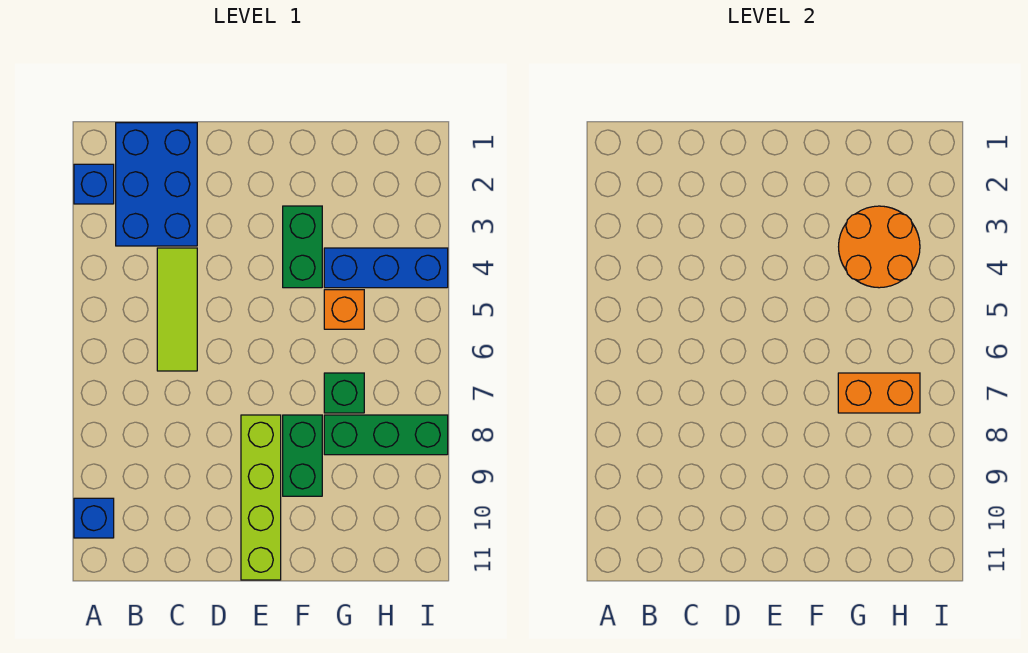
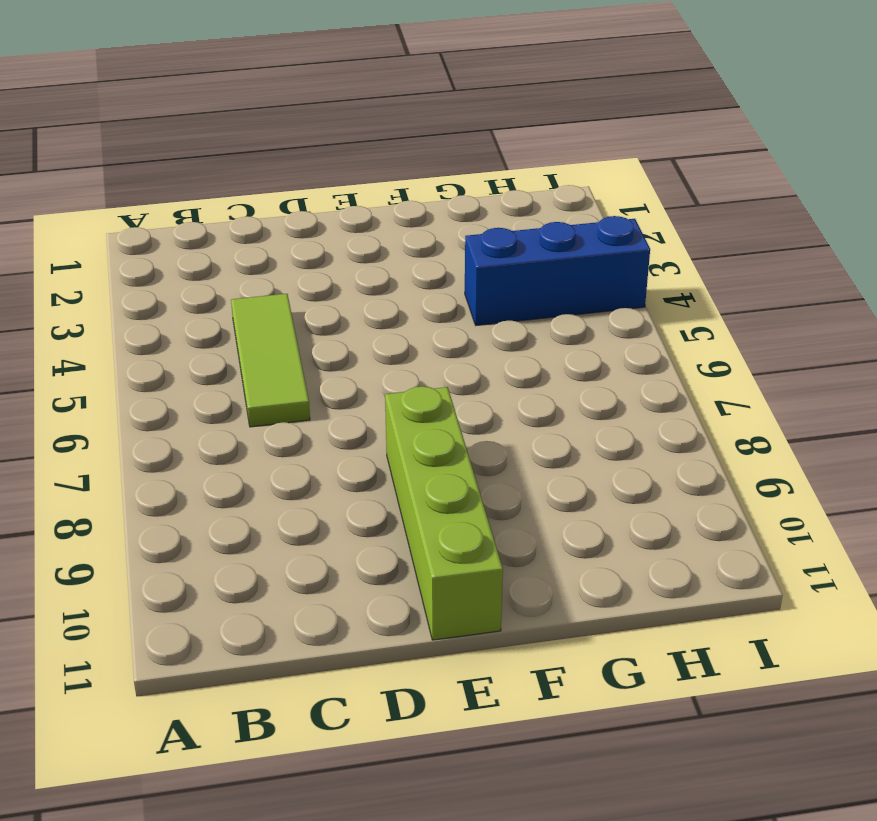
none -> blue brick A2 level 1
none -> blue brick A10 level 1
none -> blue brick B1:C3 level 1

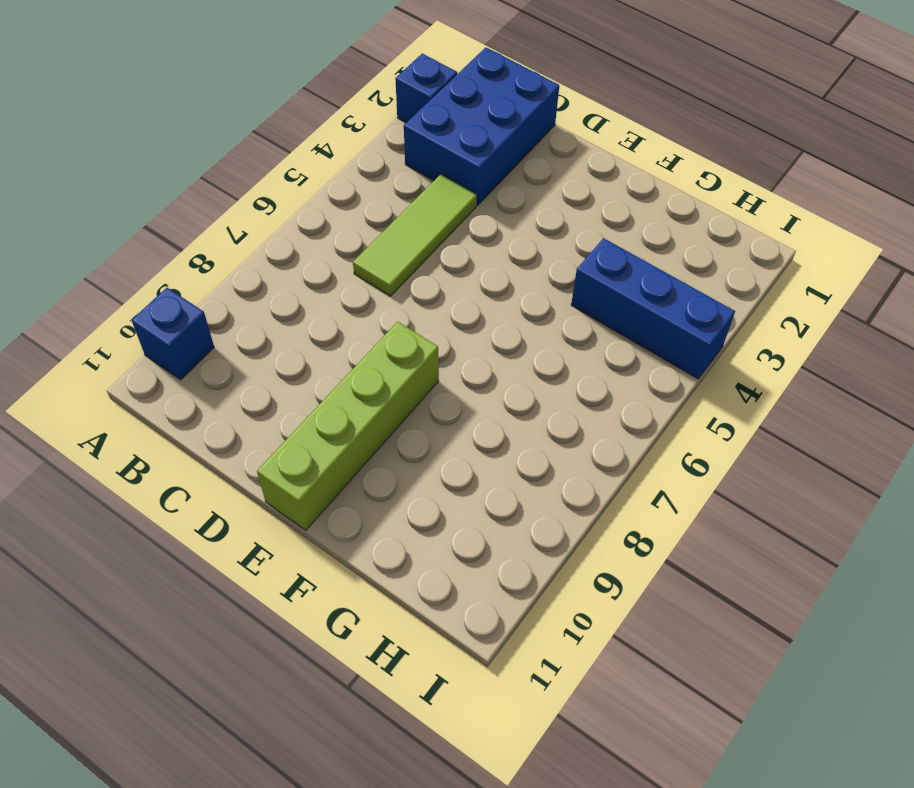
none -> green brick F3:F4 level 1
none -> green brick F8:F9 level 1
none -> orange brick G5 level 1

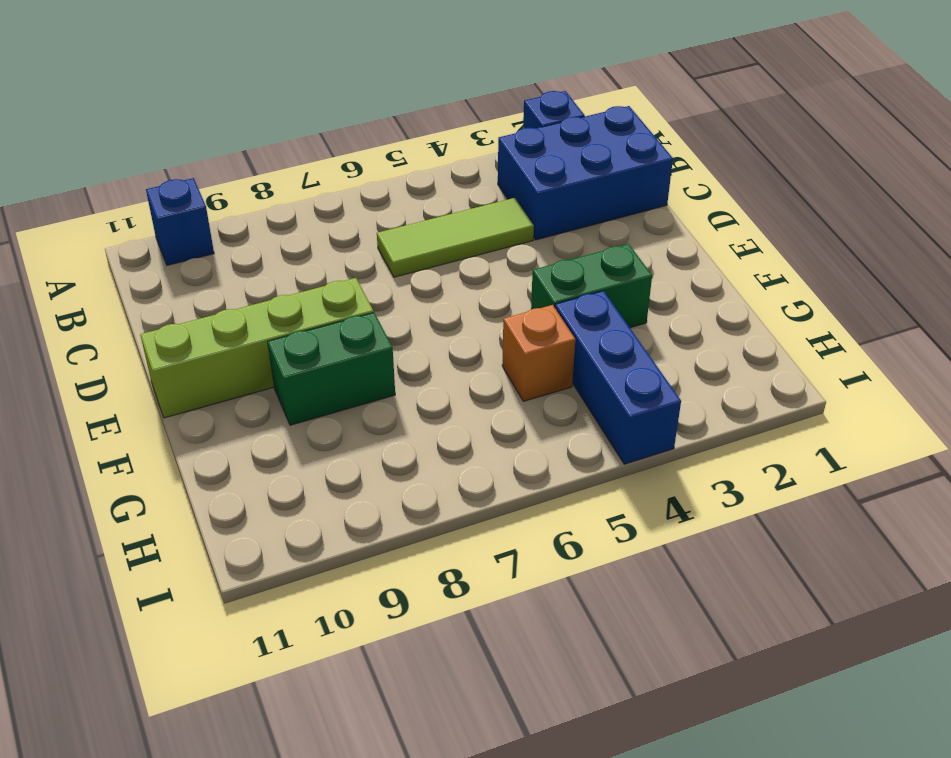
none -> green brick G7 level 1
none -> green brick G8:I8 level 1
none -> orange round brick G3:H4 level 2

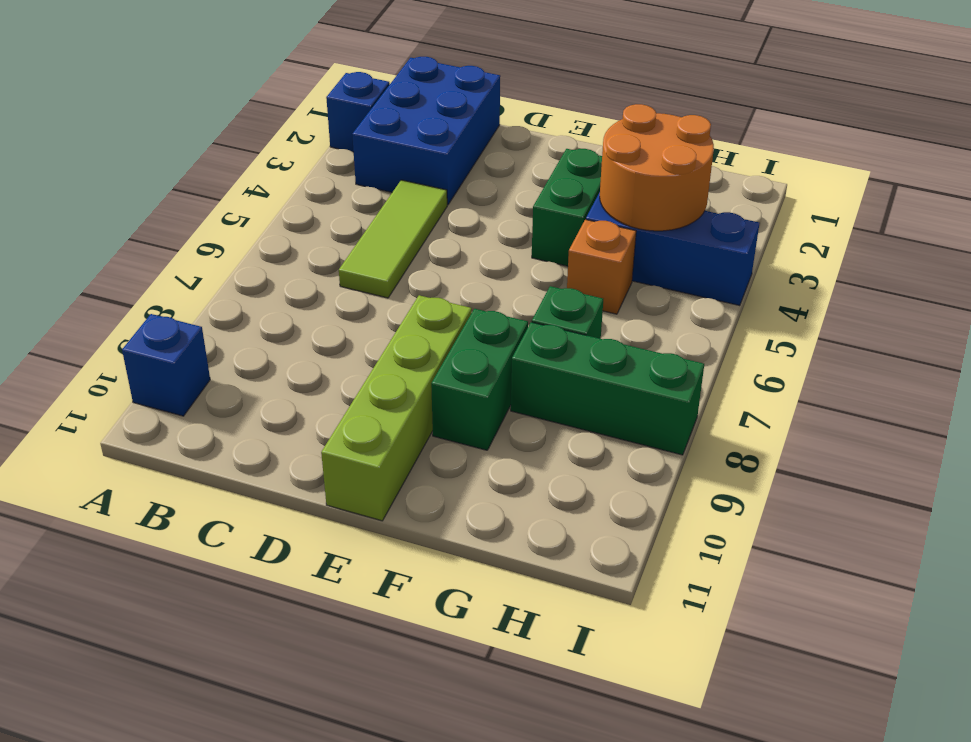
none -> orange brick G7:H7 level 2

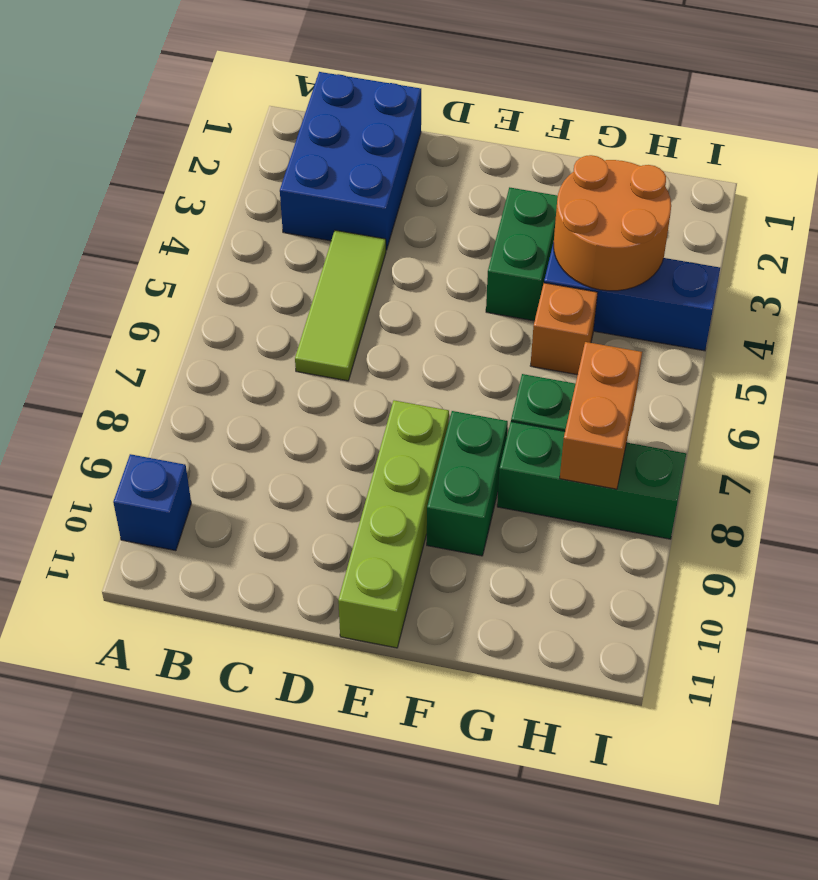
orange brick H7:H8 level 2 -> orange brick G7:H7 level 2
none -> blue brick A2 level 1

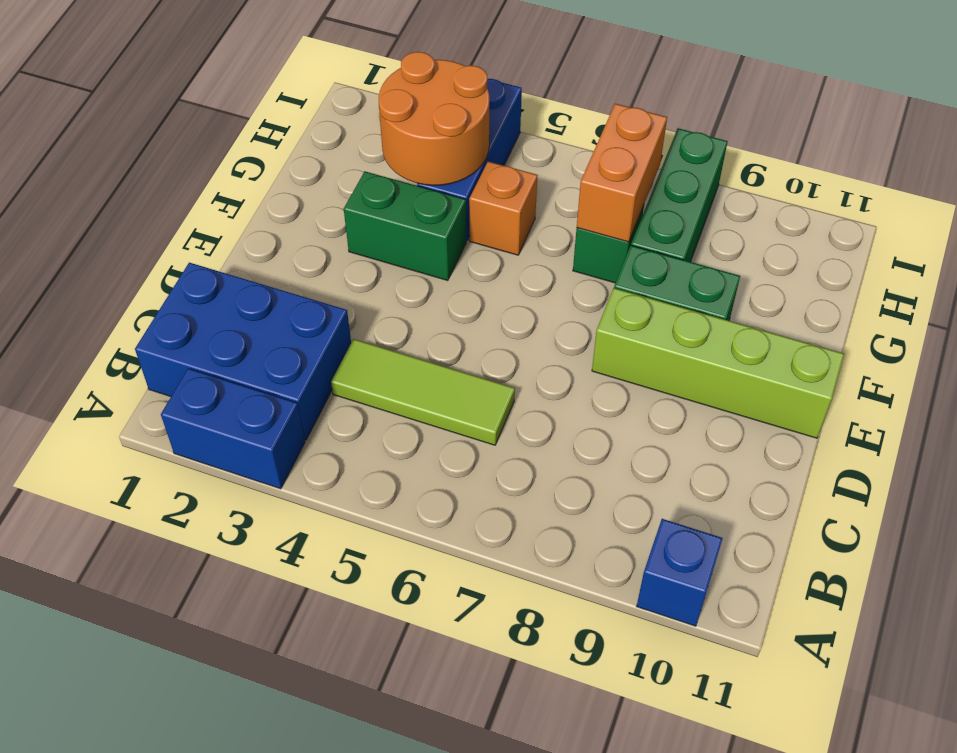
blue brick A2:A3 level 1 -> blue brick A2 level 1

